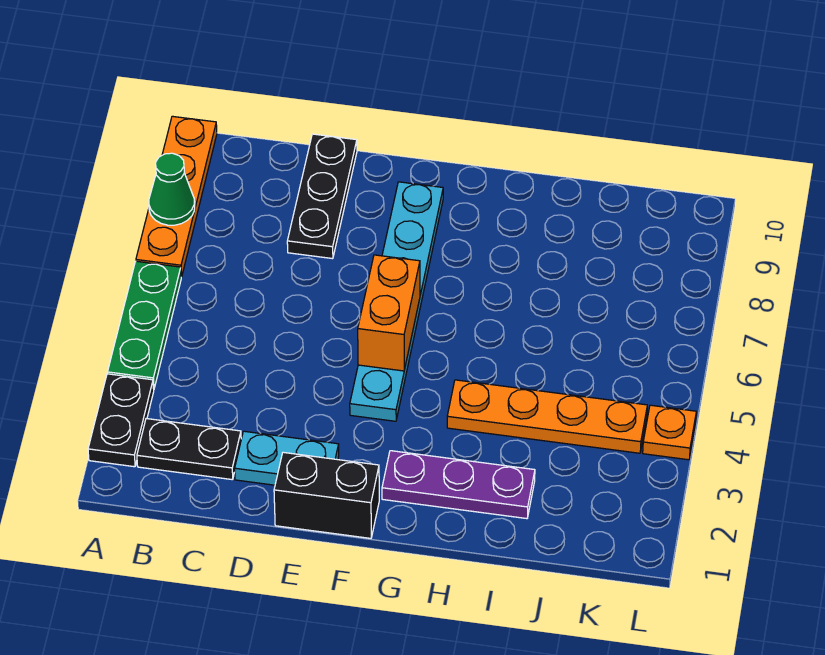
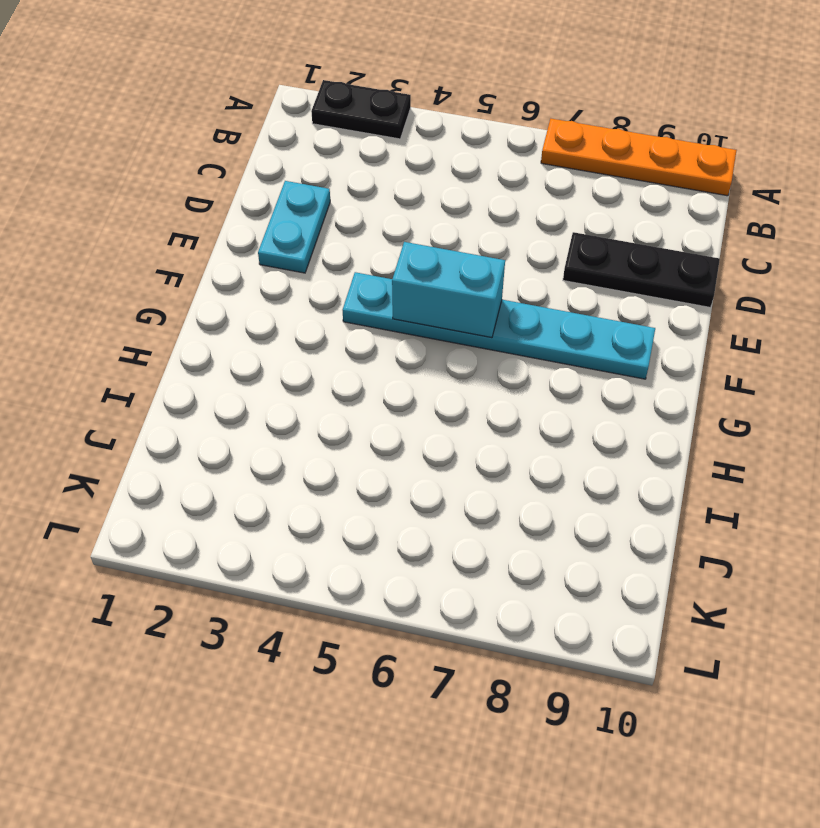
cyan brick F5:F6 level 2 -> orange brick F5:F6 level 2
none -> green plate A4:A6 level 1
none -> black plate B2:C2 level 1
none -> black brick E1:F1 level 1

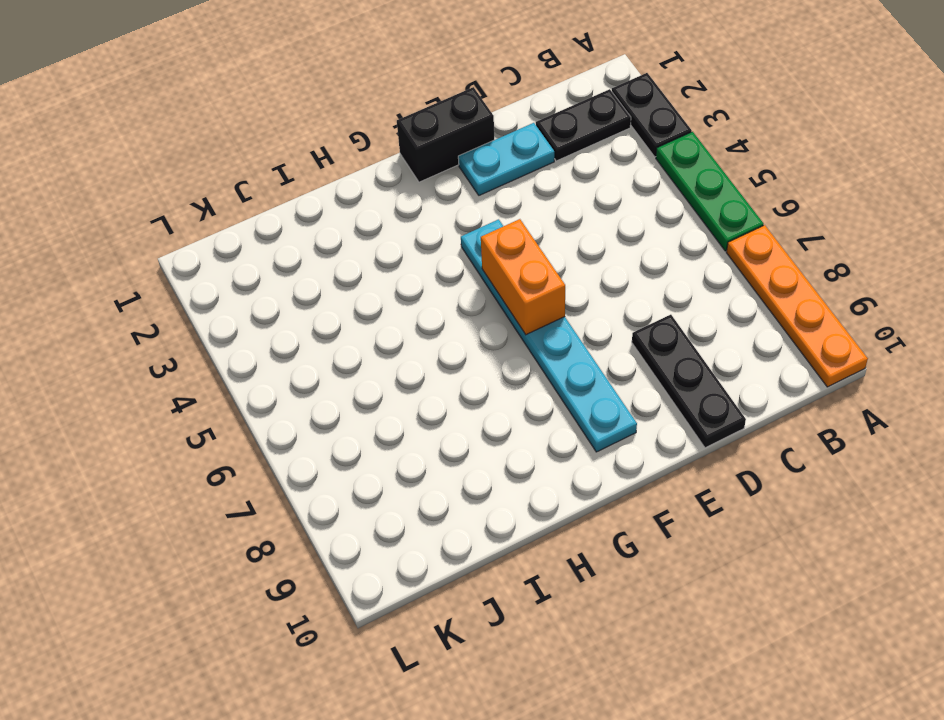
none -> purple plate G2:I2 level 1
none -> orange plate H4:K4 level 1
none -> orange plate L4 level 1

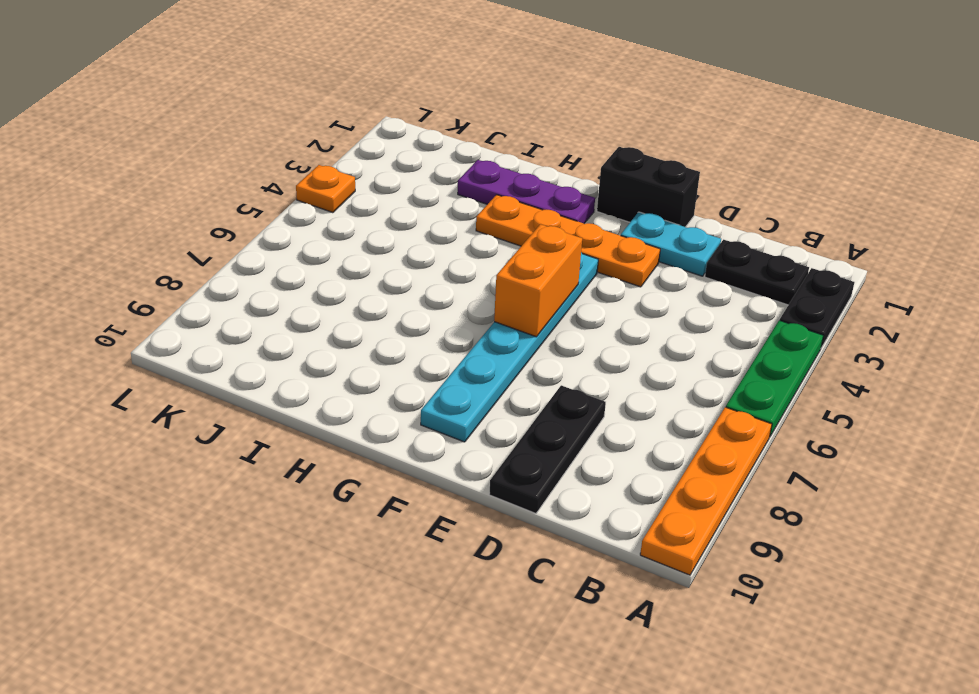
orange plate E3:H3 level 1 -> orange plate H4:K4 level 1
none -> green cone A8 level 2

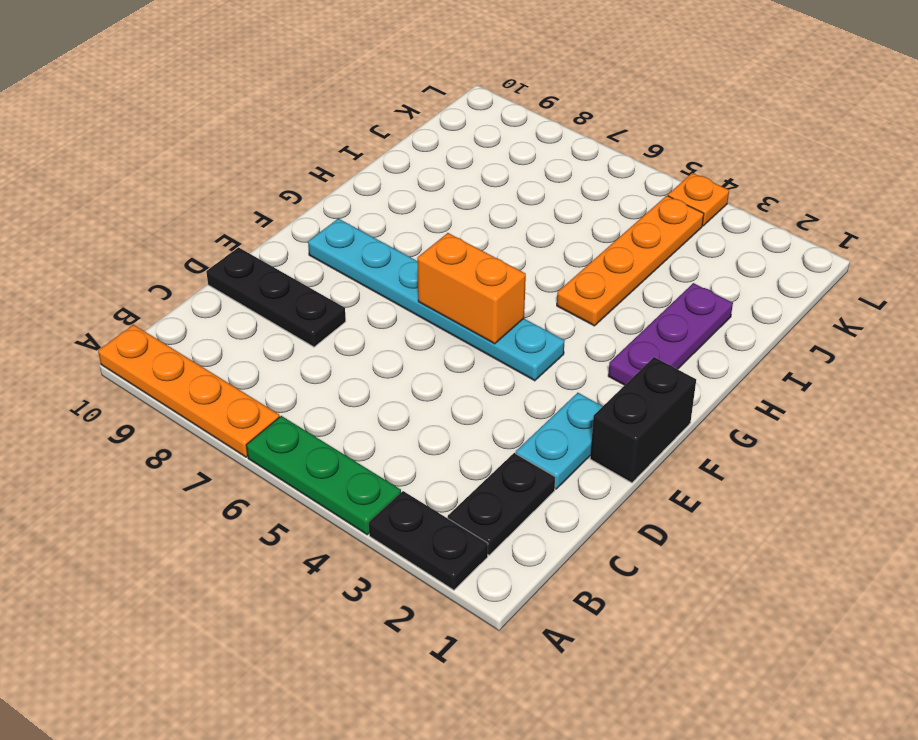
none -> green cone A8 level 2

